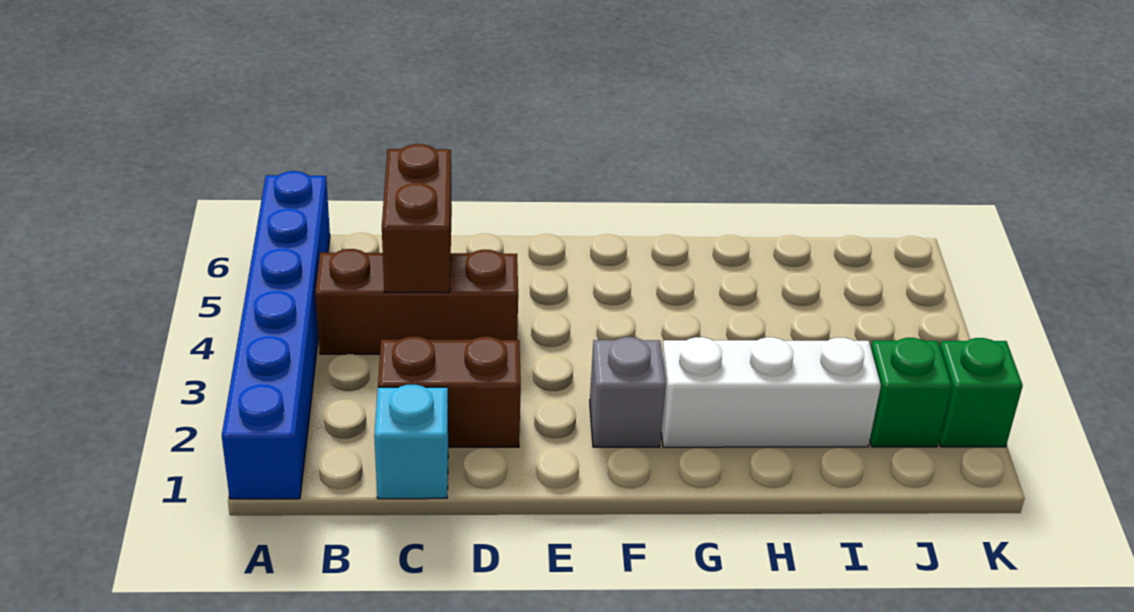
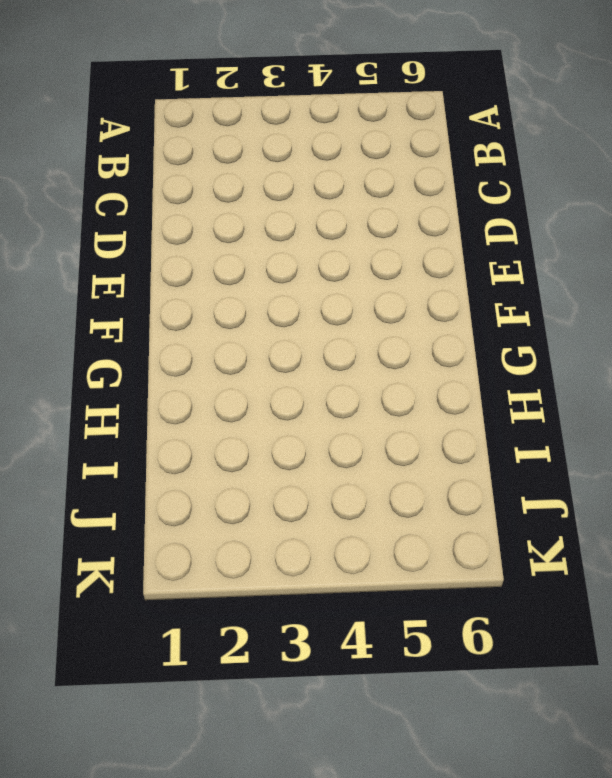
none -> blue brick A1:A6 level 1
none -> brown brick B4:D4 level 1

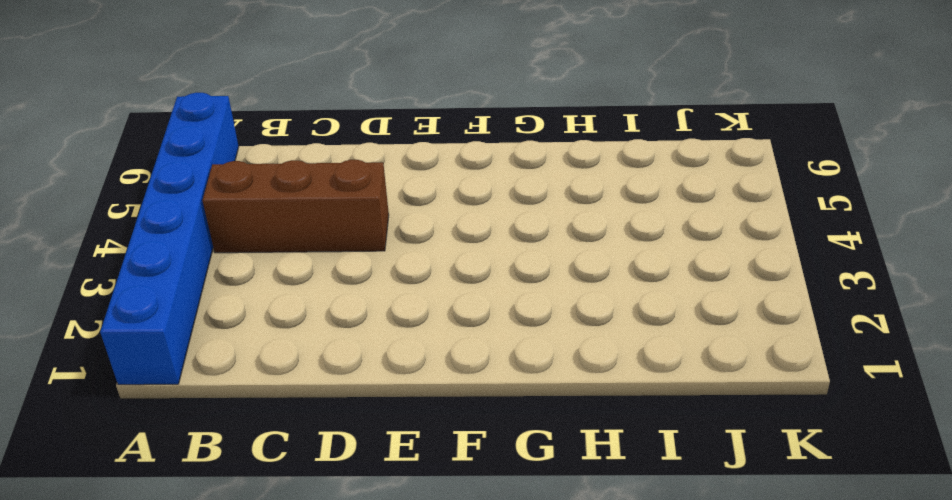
none -> cyan brick C1 level 1
none -> brown brick C2:D2 level 1

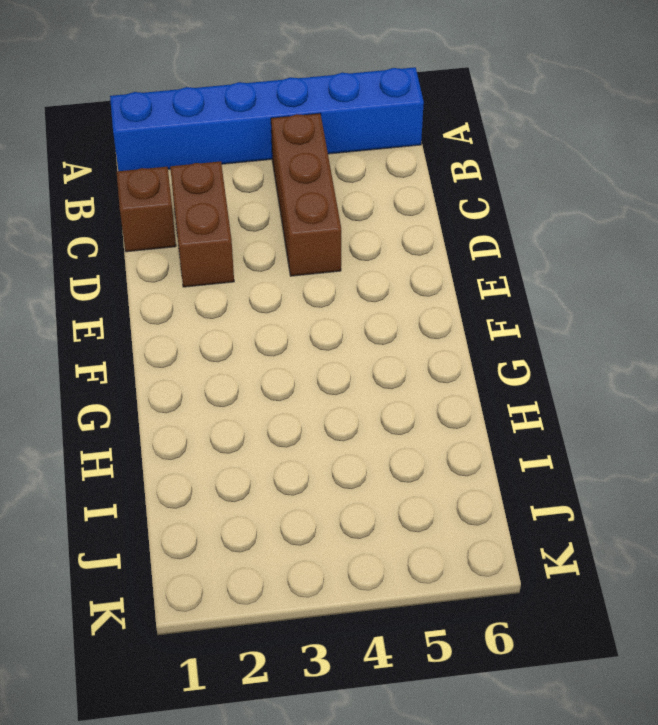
brown brick C1 level 1 -> cyan brick C1 level 1
none -> grey brick F2 level 1
none -> white brick G2:I2 level 1

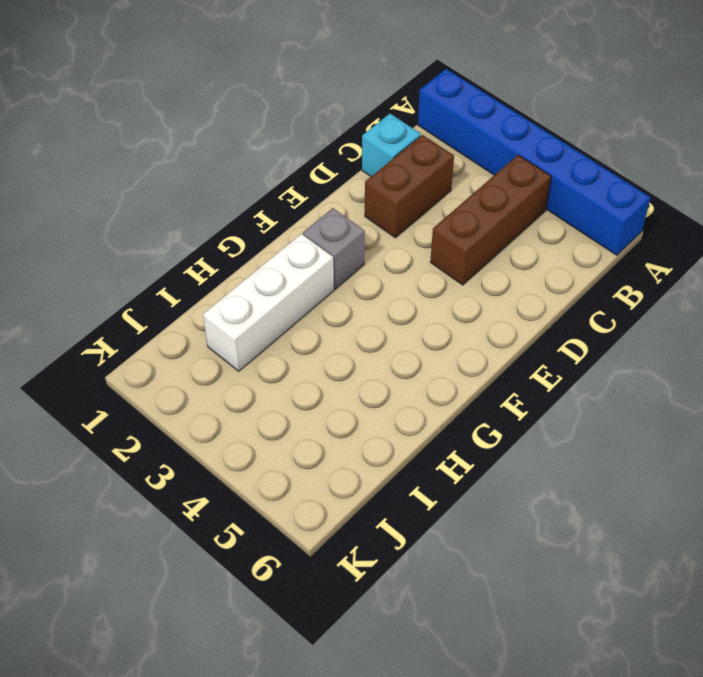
none -> green brick J2 level 1
none -> green brick K2 level 1

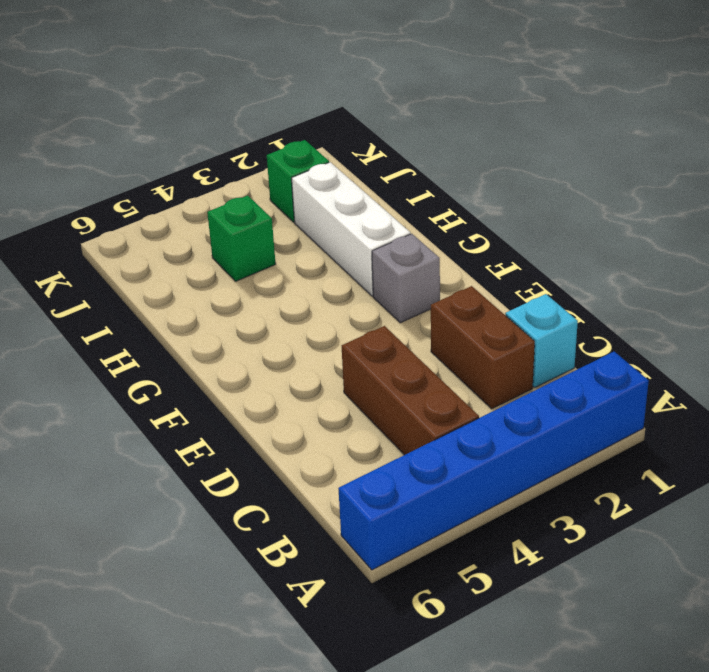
green brick I4 level 1 -> green brick K2 level 1
none -> brown brick C4:C5 level 2

